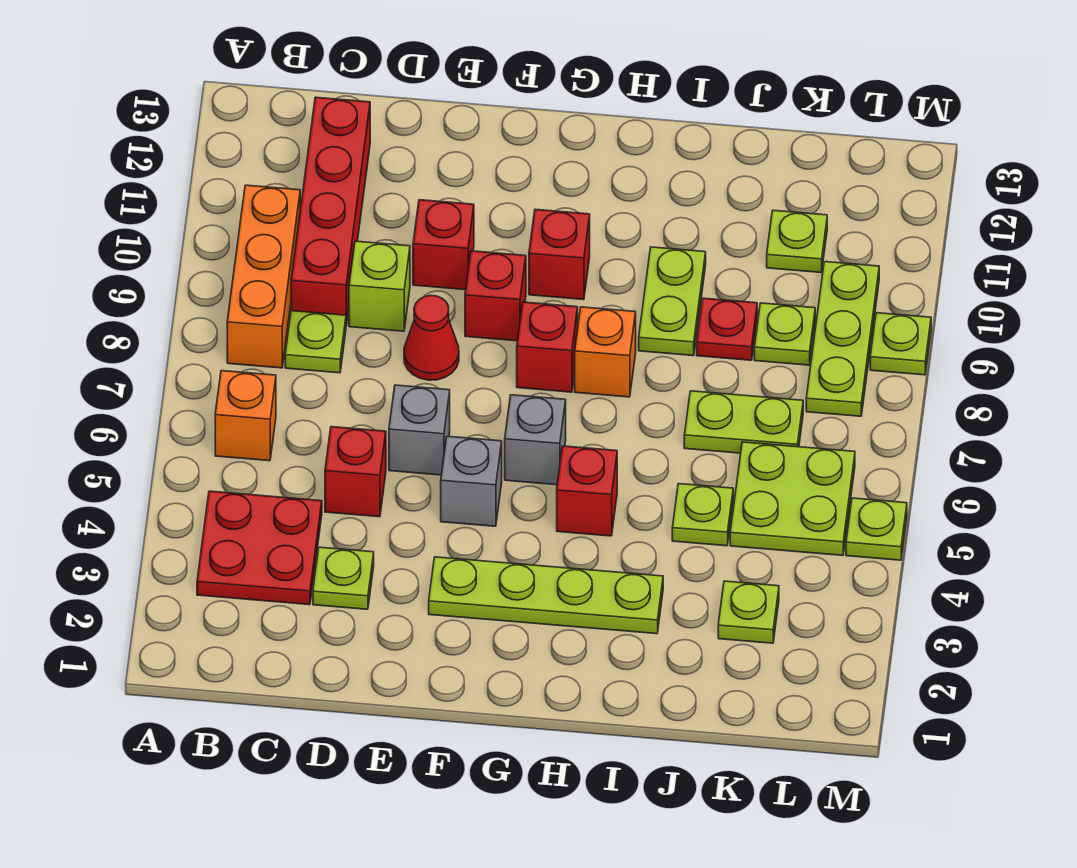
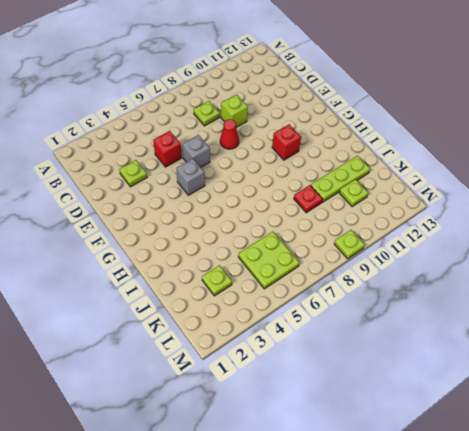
lime plate J10:J12 level 1 -> lime plate L8:L10 level 1
none -> red plate B3:C4 level 1
none -> orange brick B6 level 1
none -> orange brick B8:B10 level 1
none -> red brick C9:C12 level 1

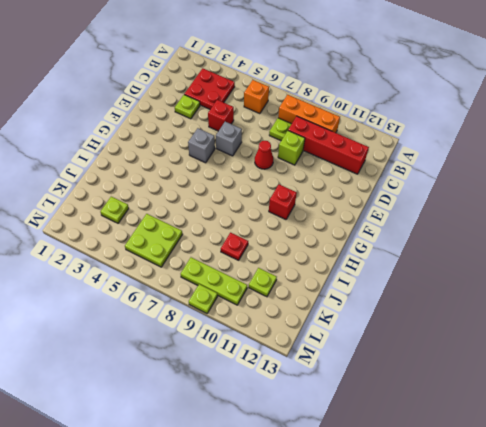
none -> red brick E10 level 1
none -> lime plate F3:I3 level 1
none -> red brick F9 level 1
none -> grey brick G6 level 1

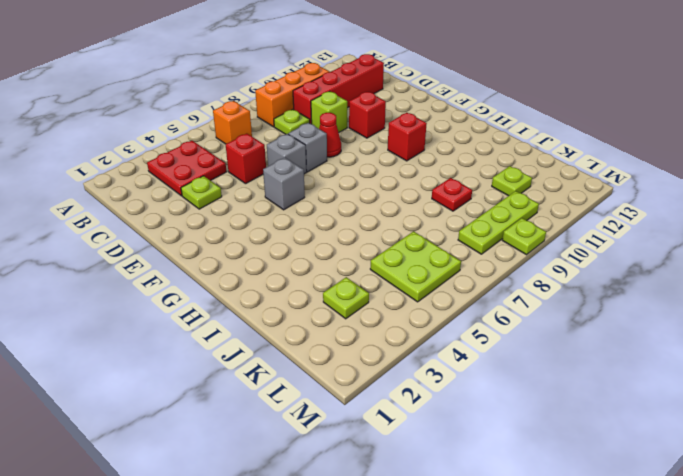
grey brick E7 level 1 -> grey brick G6 level 1
none -> lime plate F3:I3 level 1
none -> red brick F9 level 1
none -> red brick G8 level 1
none -> red brick H5 level 1

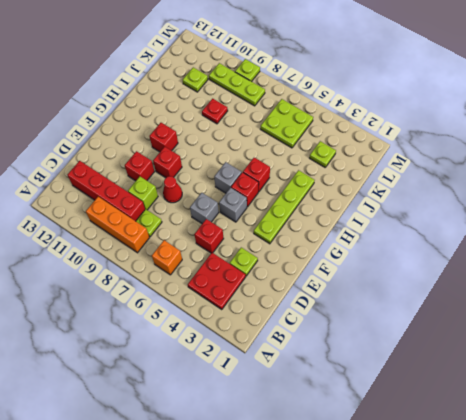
red brick G5 level 1 -> red brick G8 level 1
none -> orange brick H8 level 1
none -> lime plate I9:I10 level 1
none -> lime plate J5 level 1
none -> lime plate J7:K7 level 1

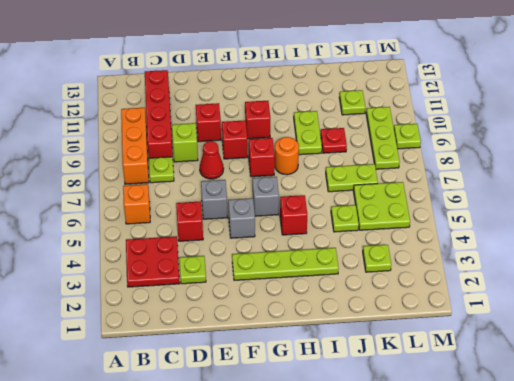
orange round brick H8 level 1 -> orange brick H8 level 1
none -> lime plate K9 level 1
none -> lime plate M5 level 1

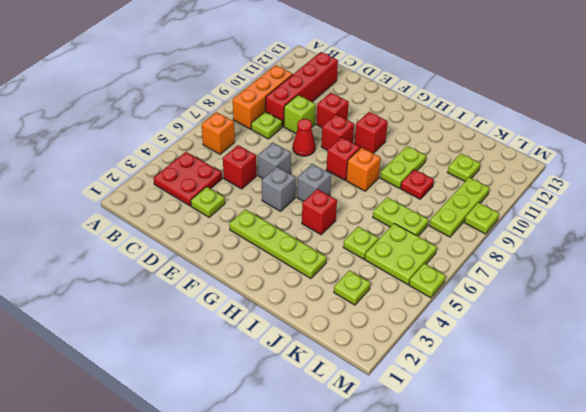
none -> lime plate K9 level 1

